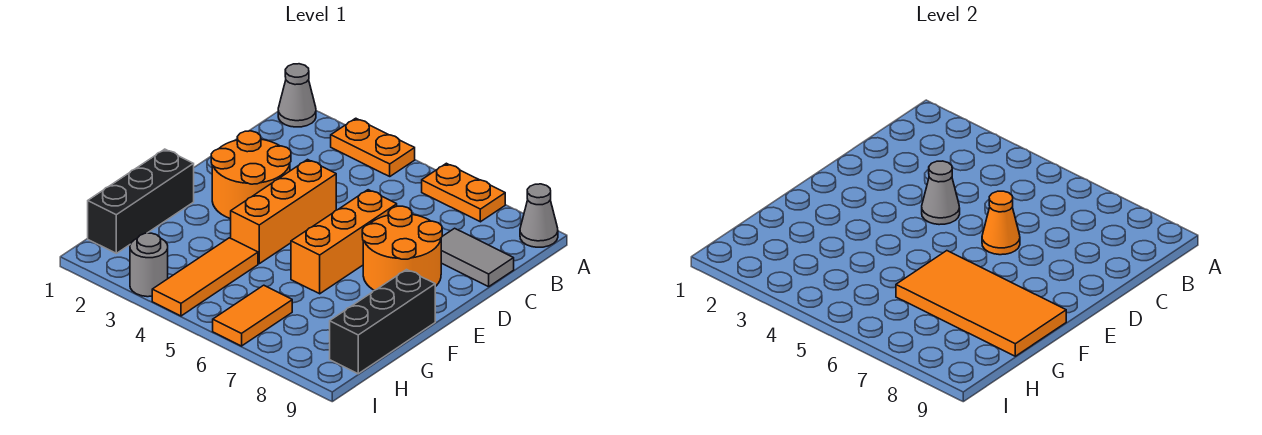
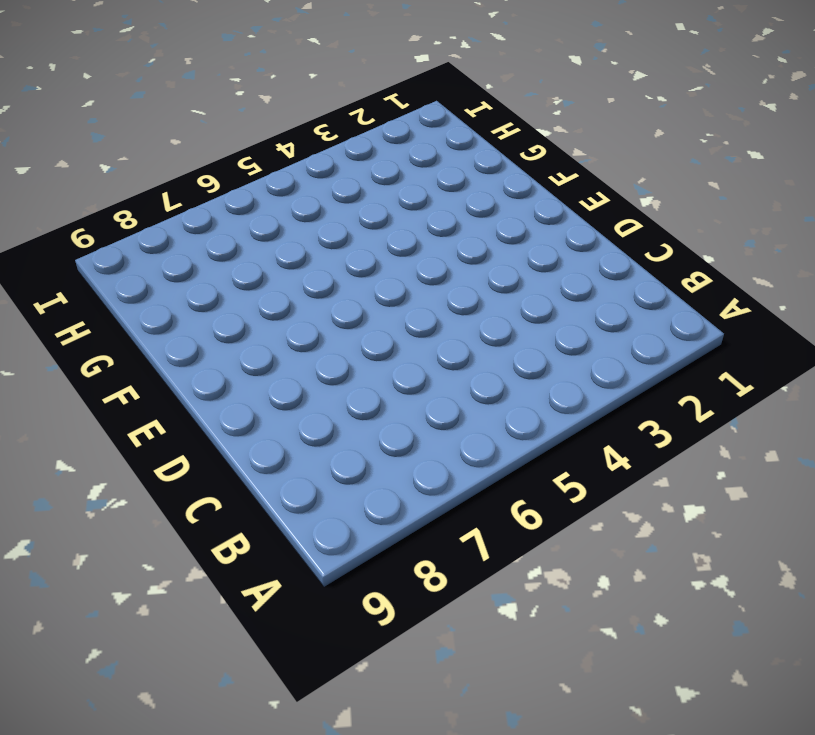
none -> grey cone A1 level 1
none -> orange plate A3:A4 level 1
none -> orange plate A6:A7 level 1

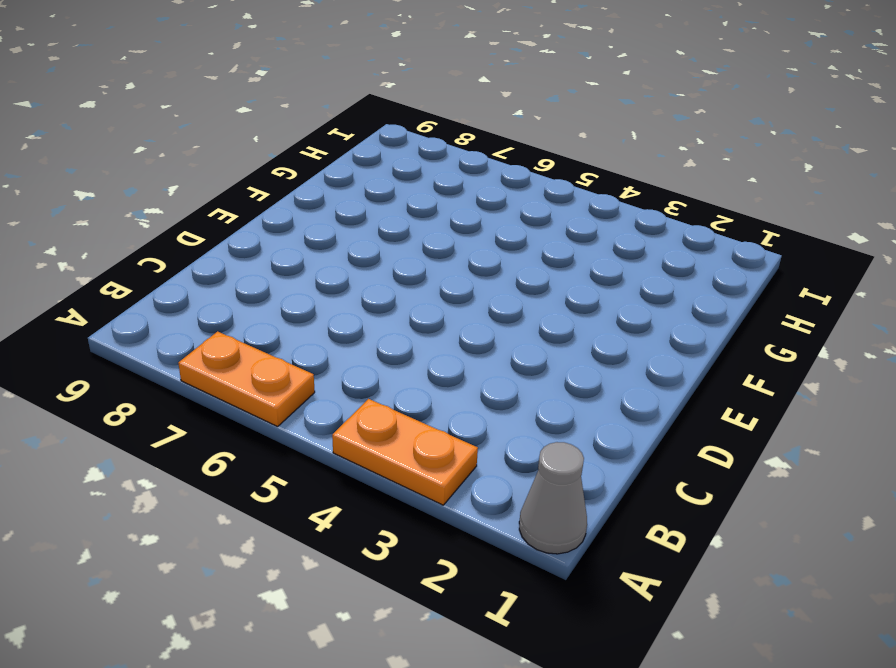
none -> grey cone A9 level 1
none -> grey tile C8:C9 level 1
none -> orange round brick D2:E3 level 1

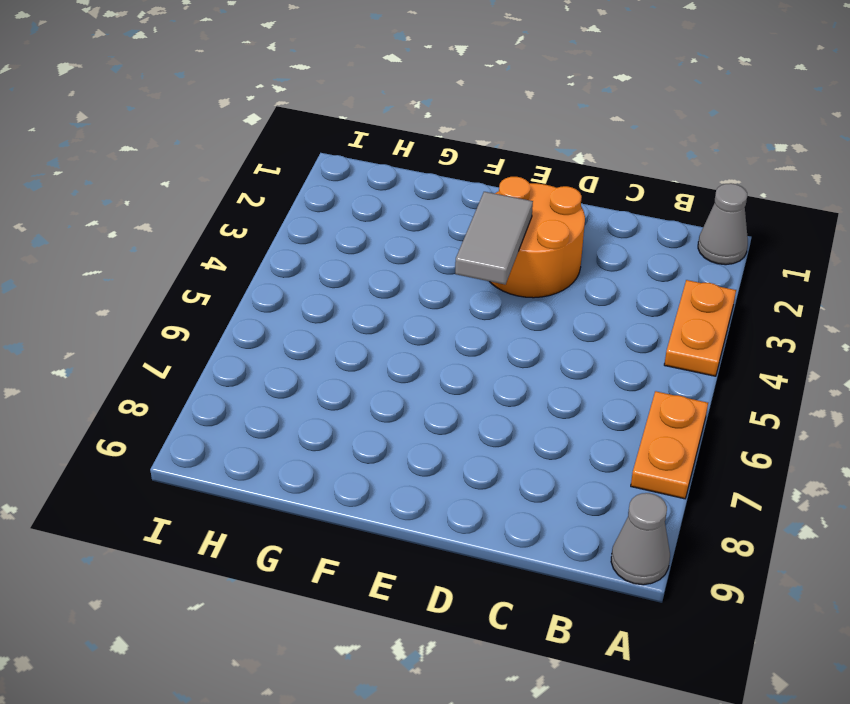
grey tile E3:E4 level 2 -> grey tile C8:C9 level 1
none -> orange brick D4:F4 level 1
none -> orange brick D6:F6 level 1
none -> orange round brick D7:E8 level 1

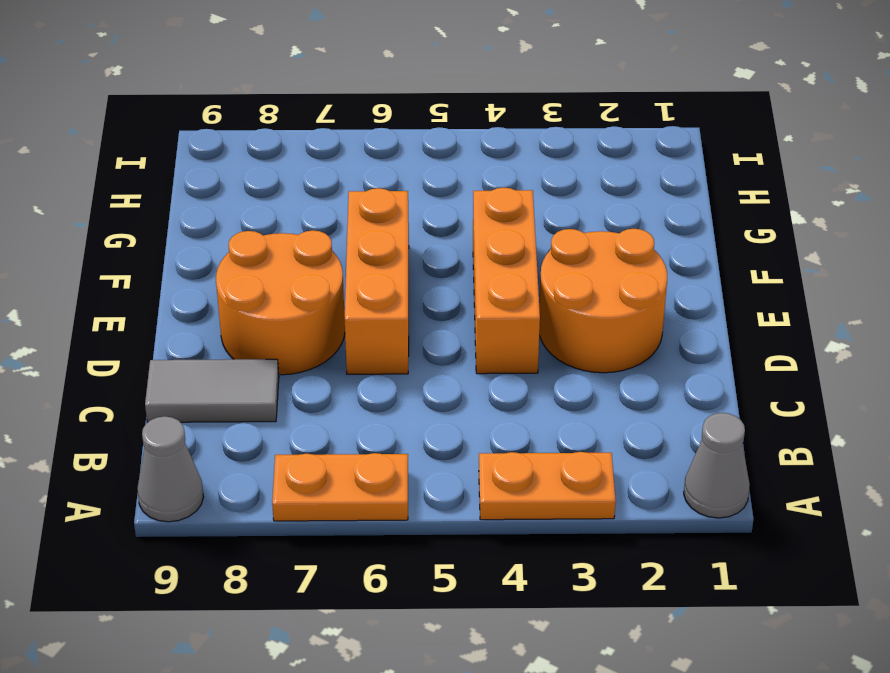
none -> black brick F1:H1 level 1
none -> black brick F9:H9 level 1
none -> orange tile G4:I4 level 1

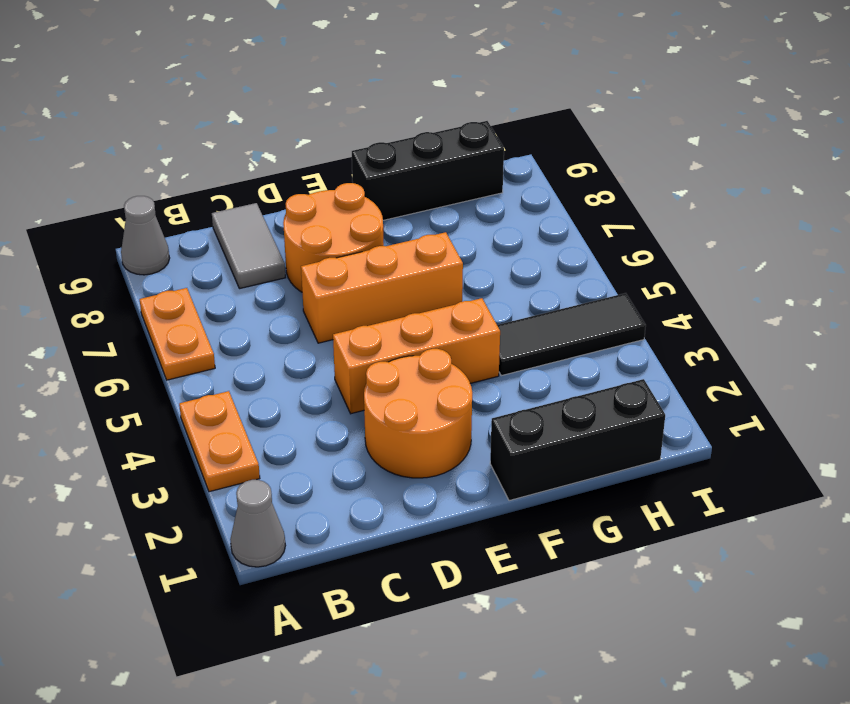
black tile G4:I4 level 1 -> orange tile G4:I4 level 1
none -> orange tile H6:I6 level 1
none -> grey round brick I3 level 1
none -> grey cone D4 level 2

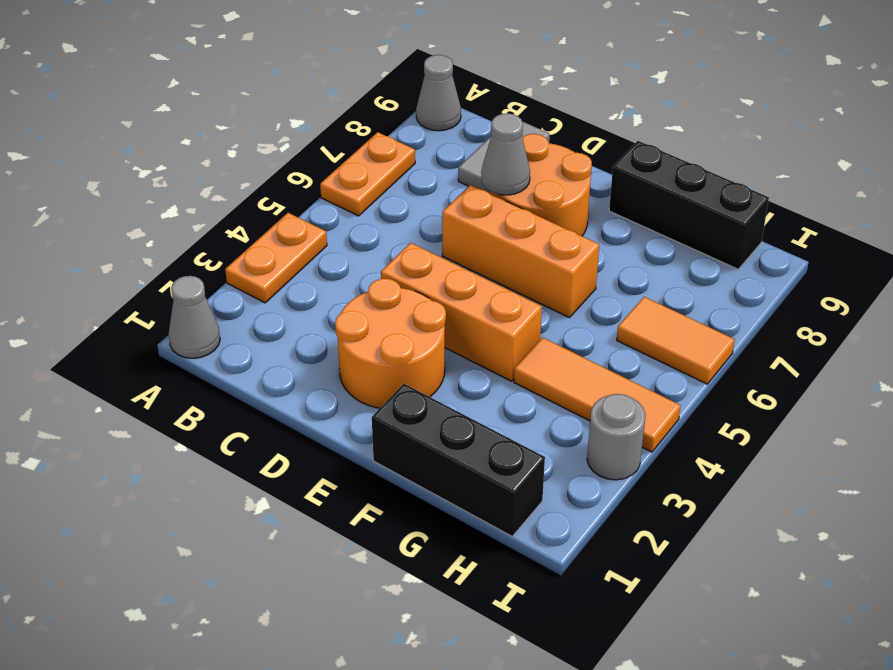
grey cone D7 level 2 -> grey cone D4 level 2
none -> orange cone D6 level 2
none -> orange tile F6:G9 level 2

